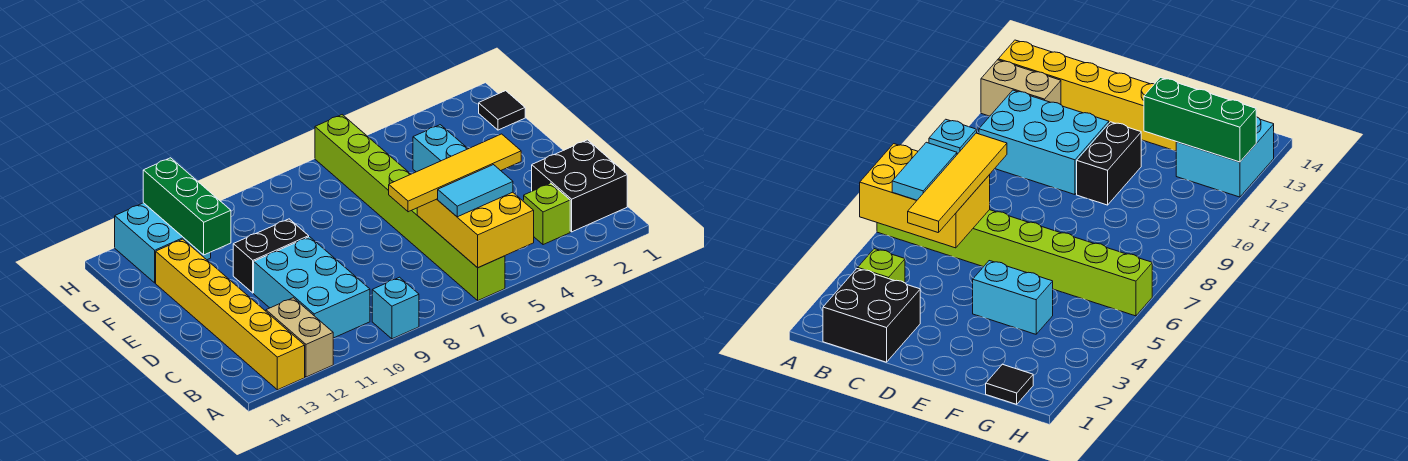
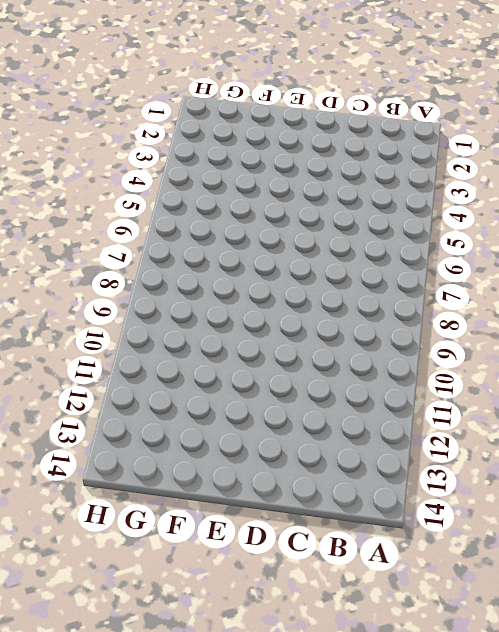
none -> lime brick A6:H6 level 1
none -> cyan brick A9 level 1
none -> tan brick A12:B12 level 1

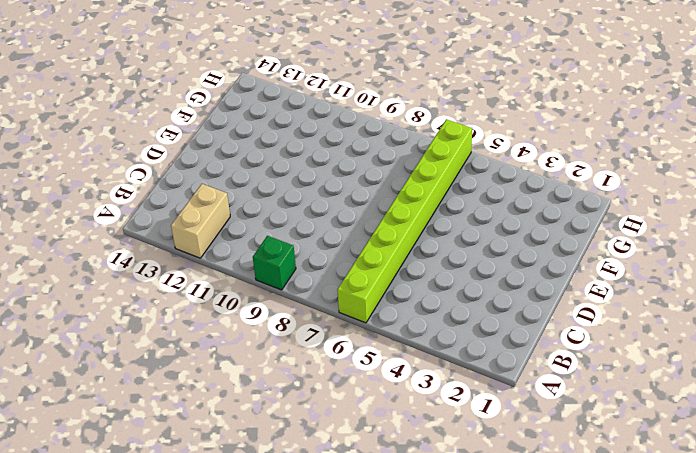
green brick A9 level 1 -> cyan brick A9 level 1
none -> yellow brick A13:F13 level 1
none -> black brick B1:C2 level 1
none -> lime brick B3 level 1

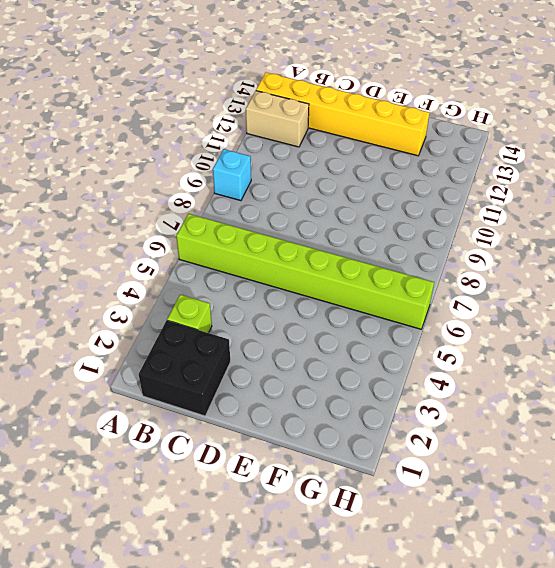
none -> cyan brick B10:D11 level 1
none -> cyan brick E4:F4 level 1
none -> black brick E10:E11 level 1

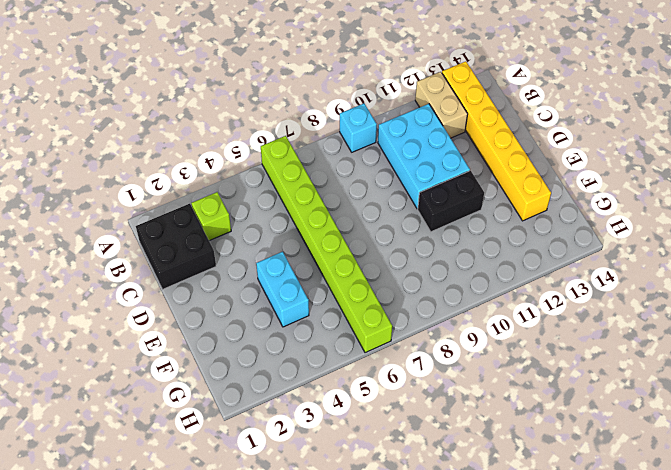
none -> black tile G1 level 1
none -> cyan brick G12:H13 level 1
none -> yellow brick A5:C6 level 2

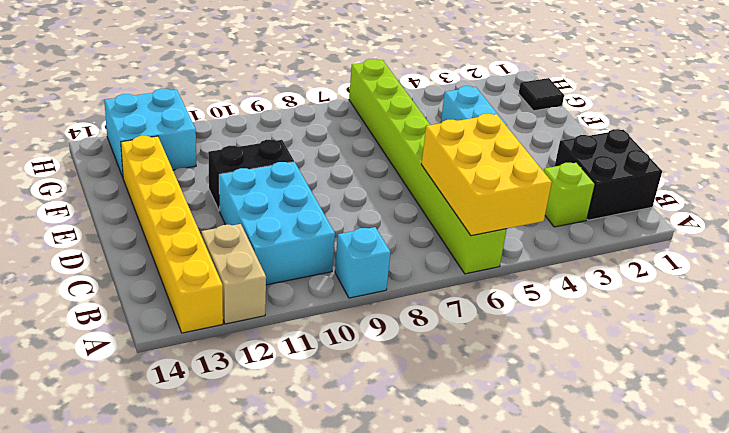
none -> green brick F12:H12 level 2
none -> cyan tile B5:B6 level 3
none -> yellow tile C4:C7 level 3

